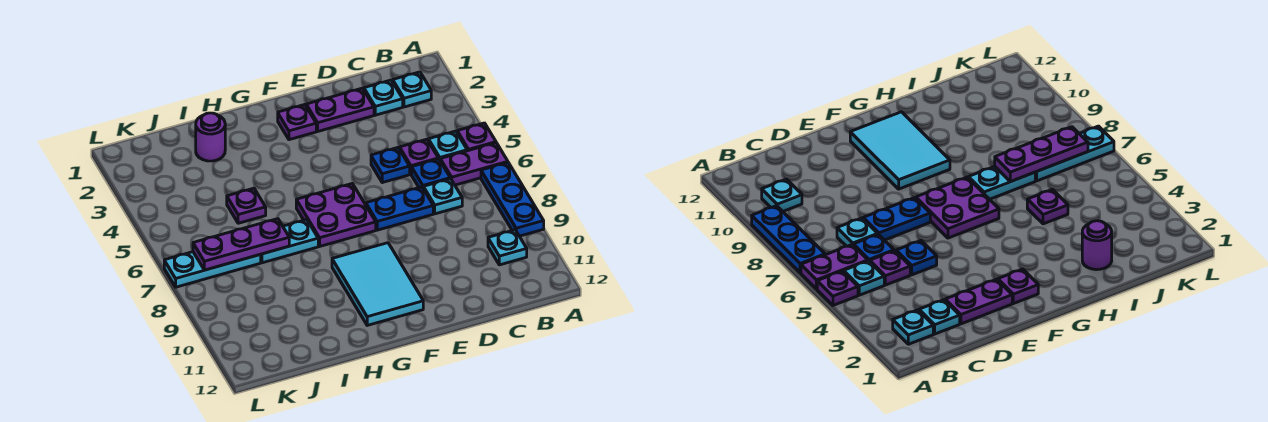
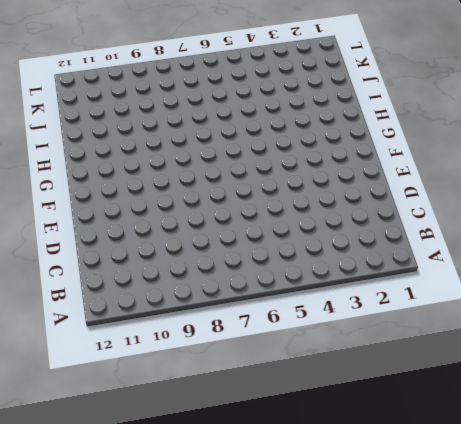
none -> purple plate A5 level 1
none -> purple plate A6:B6 level 1
none -> blue plate A7:A9 level 1

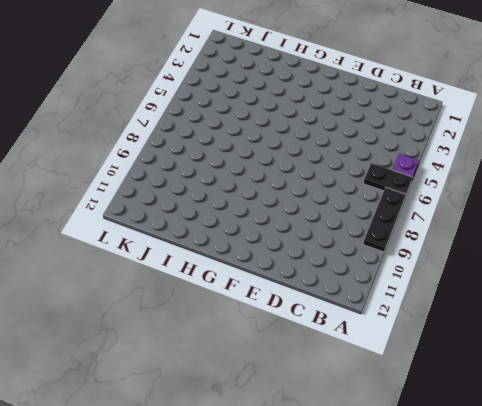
black plate A6:B6 level 1 -> purple plate A6:B6 level 1
black plate A7:A9 level 1 -> blue plate A7:A9 level 1
none -> cyan plate B2 level 1
none -> cyan plate B5 level 1
none -> cyan plate B10 level 1

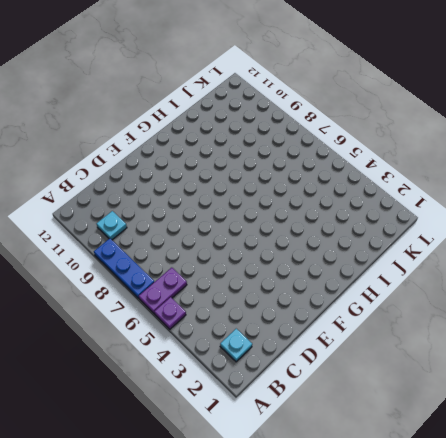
none -> cyan plate B5 level 1
none -> cyan plate C2 level 1
none -> purple plate C5 level 1

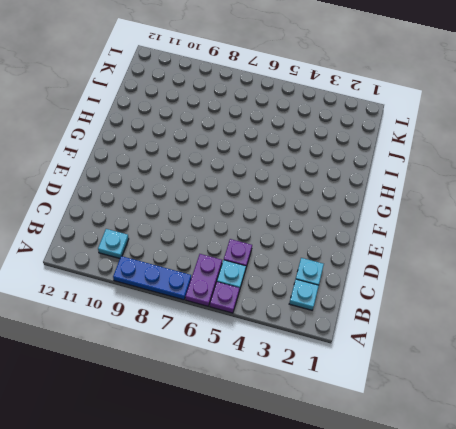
none -> blue plate C6 level 1
none -> cyan plate C7 level 1
none -> purple plate D2:E2 level 1

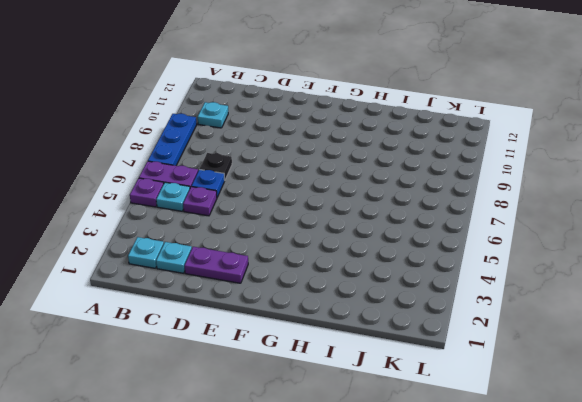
black plate C7 level 1 -> cyan plate C7 level 1
none -> blue plate D5 level 1
none -> blue plate D7:E7 level 1
none -> purple plate F2 level 1

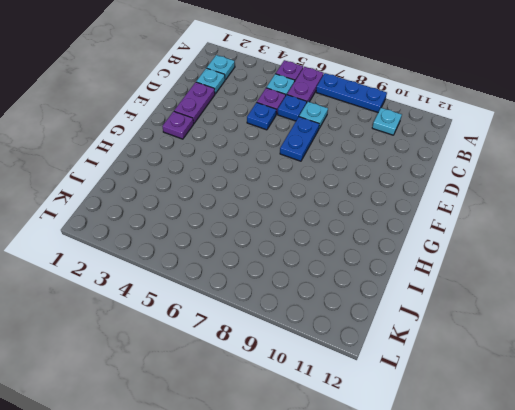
none -> purple plate F6:G7 level 1
none -> cyan tile F9:G11 level 1
none -> cyan plate H7:I7 level 1

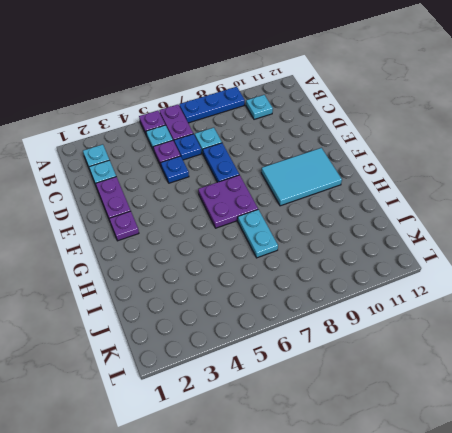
none -> purple round brick I2 level 1
none -> purple plate I5 level 1
none -> cyan plate J7:L7 level 1

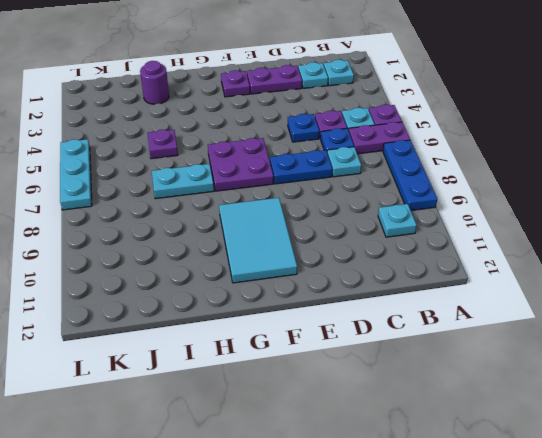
cyan plate L5:L7 level 1 -> cyan plate J7:L7 level 1
none -> purple plate I7:K7 level 2

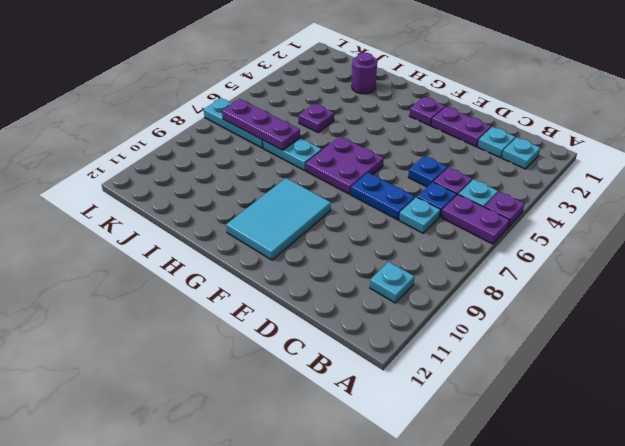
none -> blue plate A7:A9 level 1

